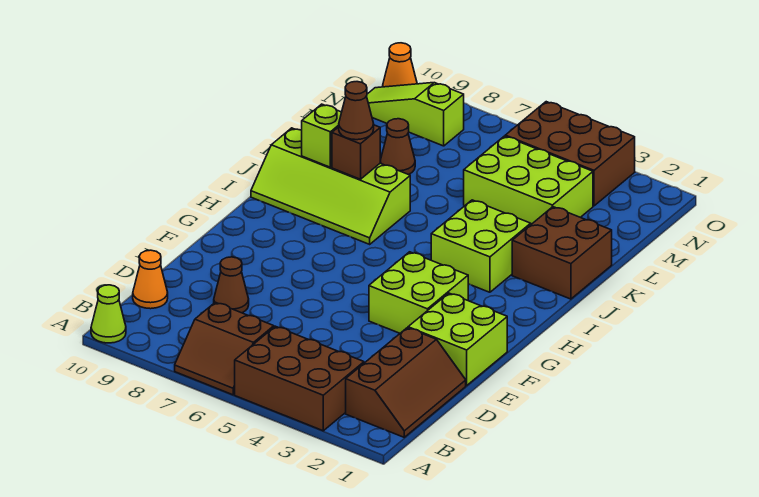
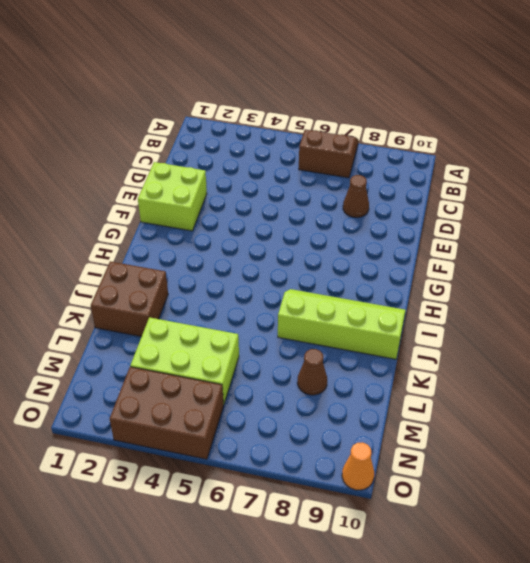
none -> brown brick A3:B5 level 1
none -> lime cone A10 level 1
none -> brown slope B1:D2 level 1 top 2

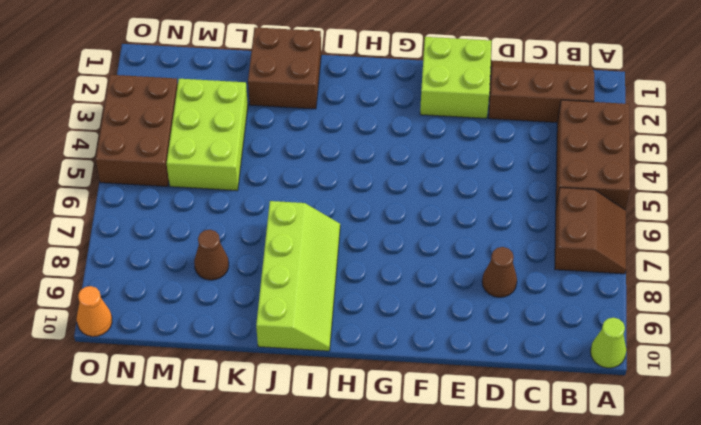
none -> orange cone C10 level 1
none -> lime brick F3:G4 level 1
none -> lime brick I3:J4 level 1

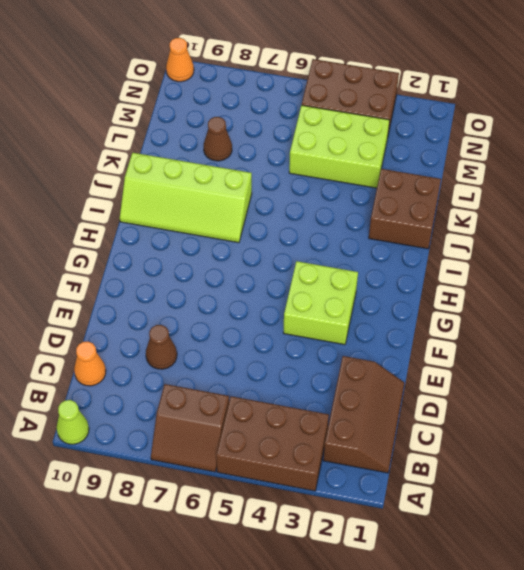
none -> lime brick E1:F2 level 1
none -> lime brick I3:J4 level 1
none -> lime slope N8:N10 level 1 top 8

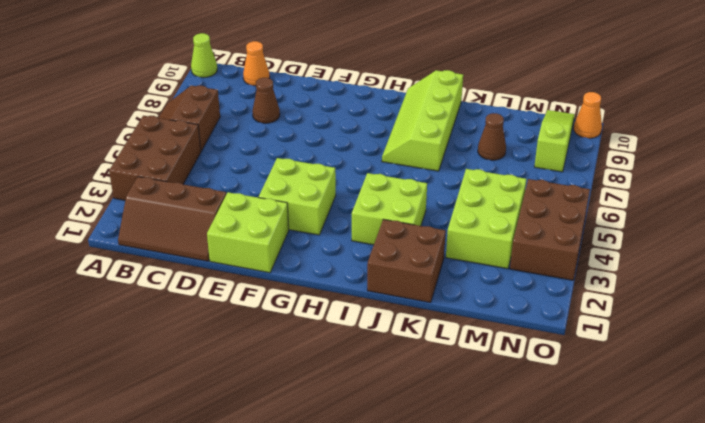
none -> brown brick J8 level 2
none -> lime brick J9 level 2
none -> brown cone J8 level 3

